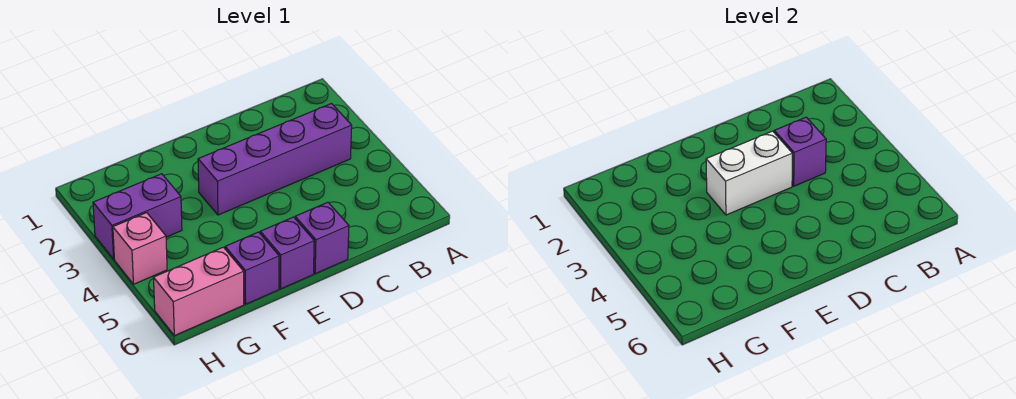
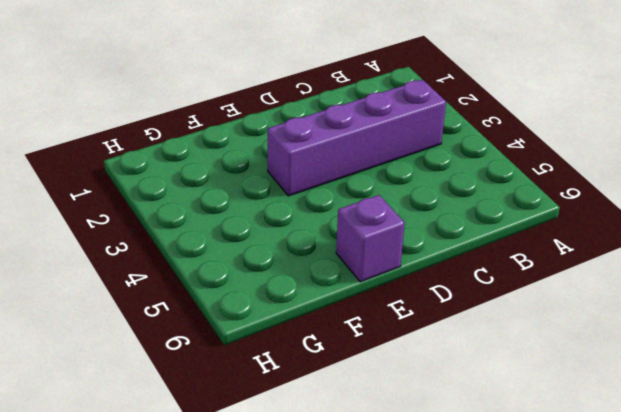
none -> purple brick D6 level 1
none -> purple brick F6 level 1

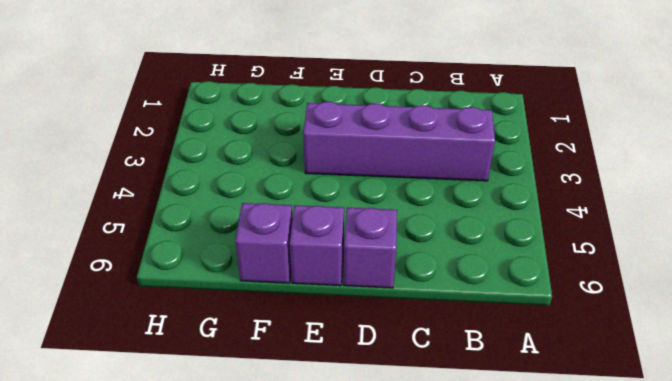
none -> purple brick G3:H3 level 1
none -> pink brick G6:H6 level 1

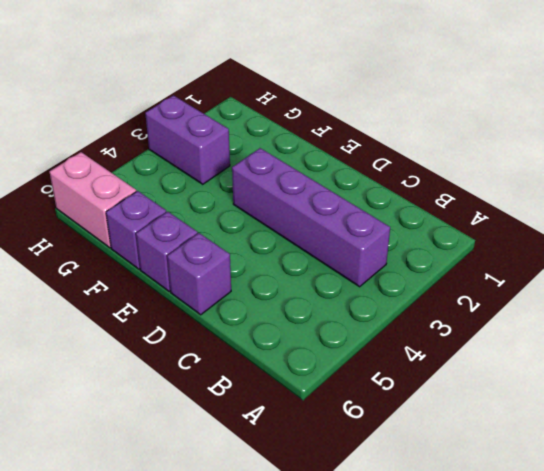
none -> pink brick H4 level 1
none -> purple brick C3 level 2

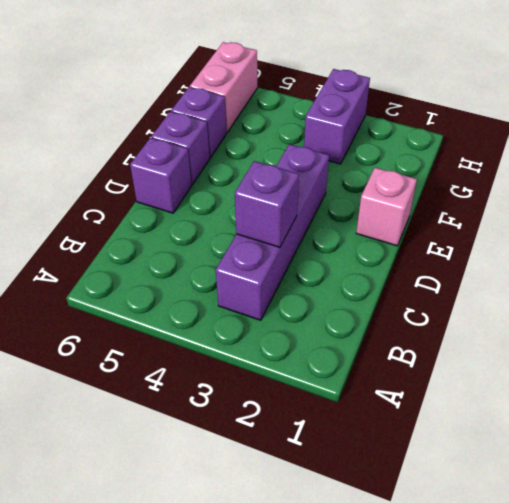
pink brick E1 level 1 -> pink brick H4 level 1
none -> white brick D3:E3 level 2

